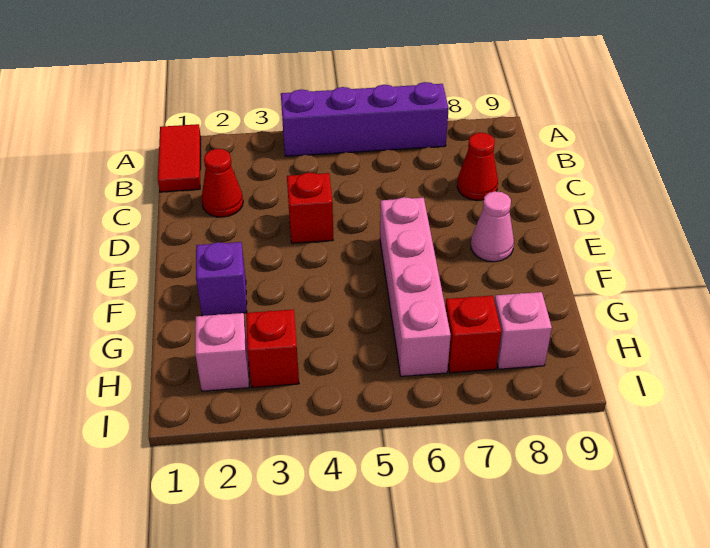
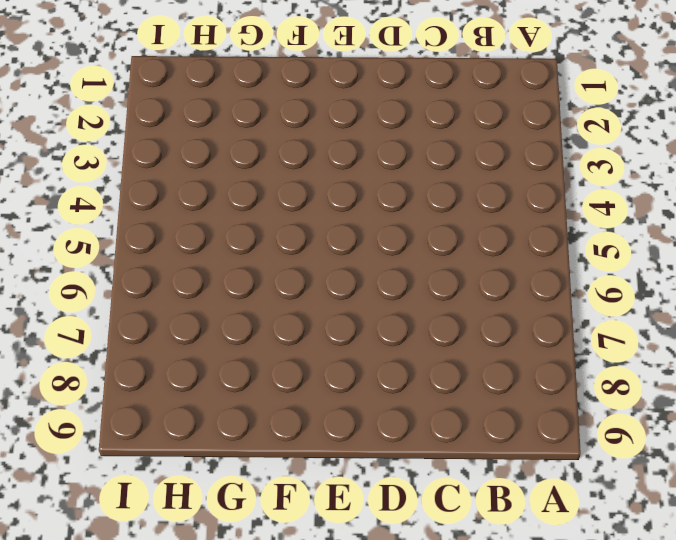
none -> red tile A1:B1 level 1
none -> purple brick A4:A7 level 1
none -> red cone C2 level 1

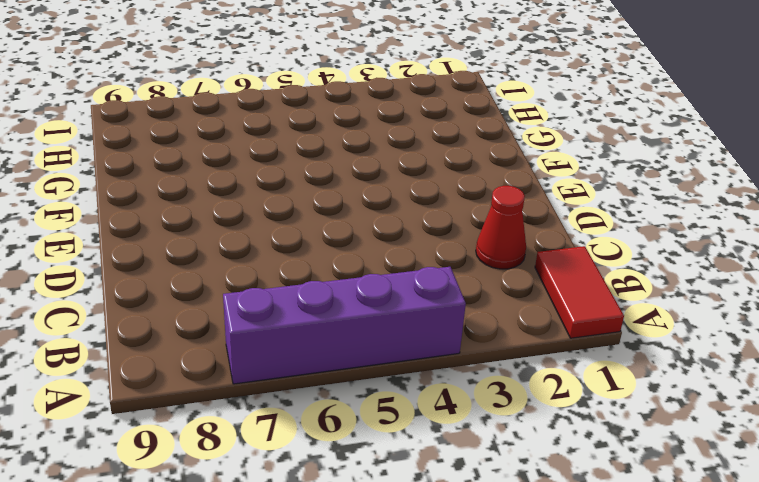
none -> red cone C8 level 1
none -> red brick D4 level 1
none -> pink brick E6:H6 level 1

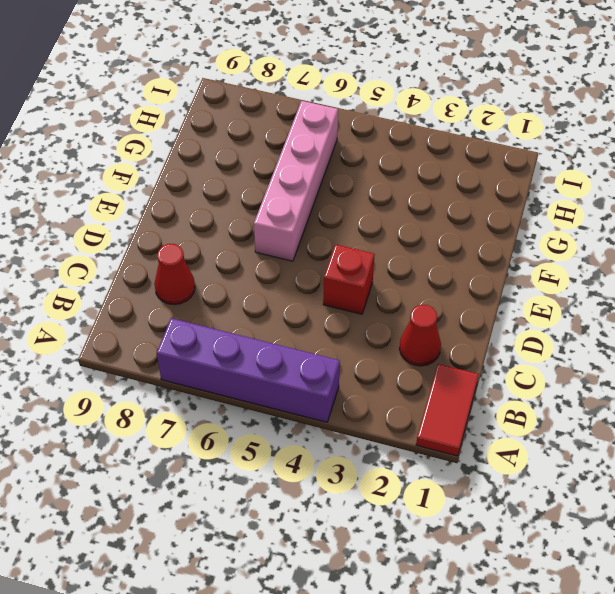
none -> pink cone E8 level 1
none -> purple brick F2 level 1
none -> pink brick H2 level 1

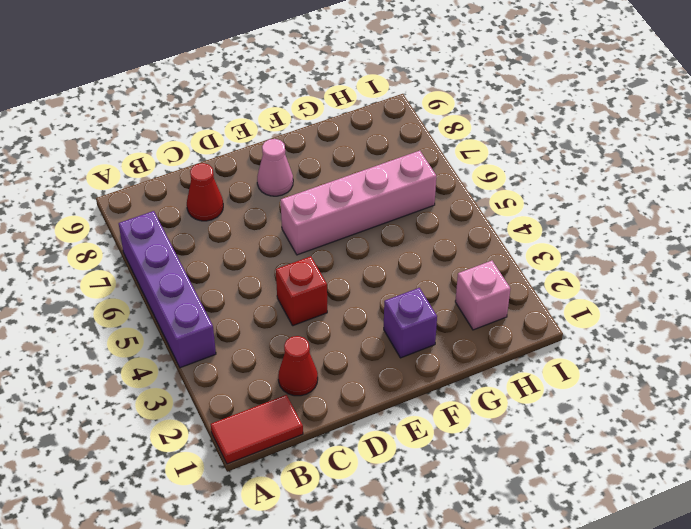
none -> red brick H3 level 1
none -> red brick H7 level 1
none -> pink brick H8 level 1

